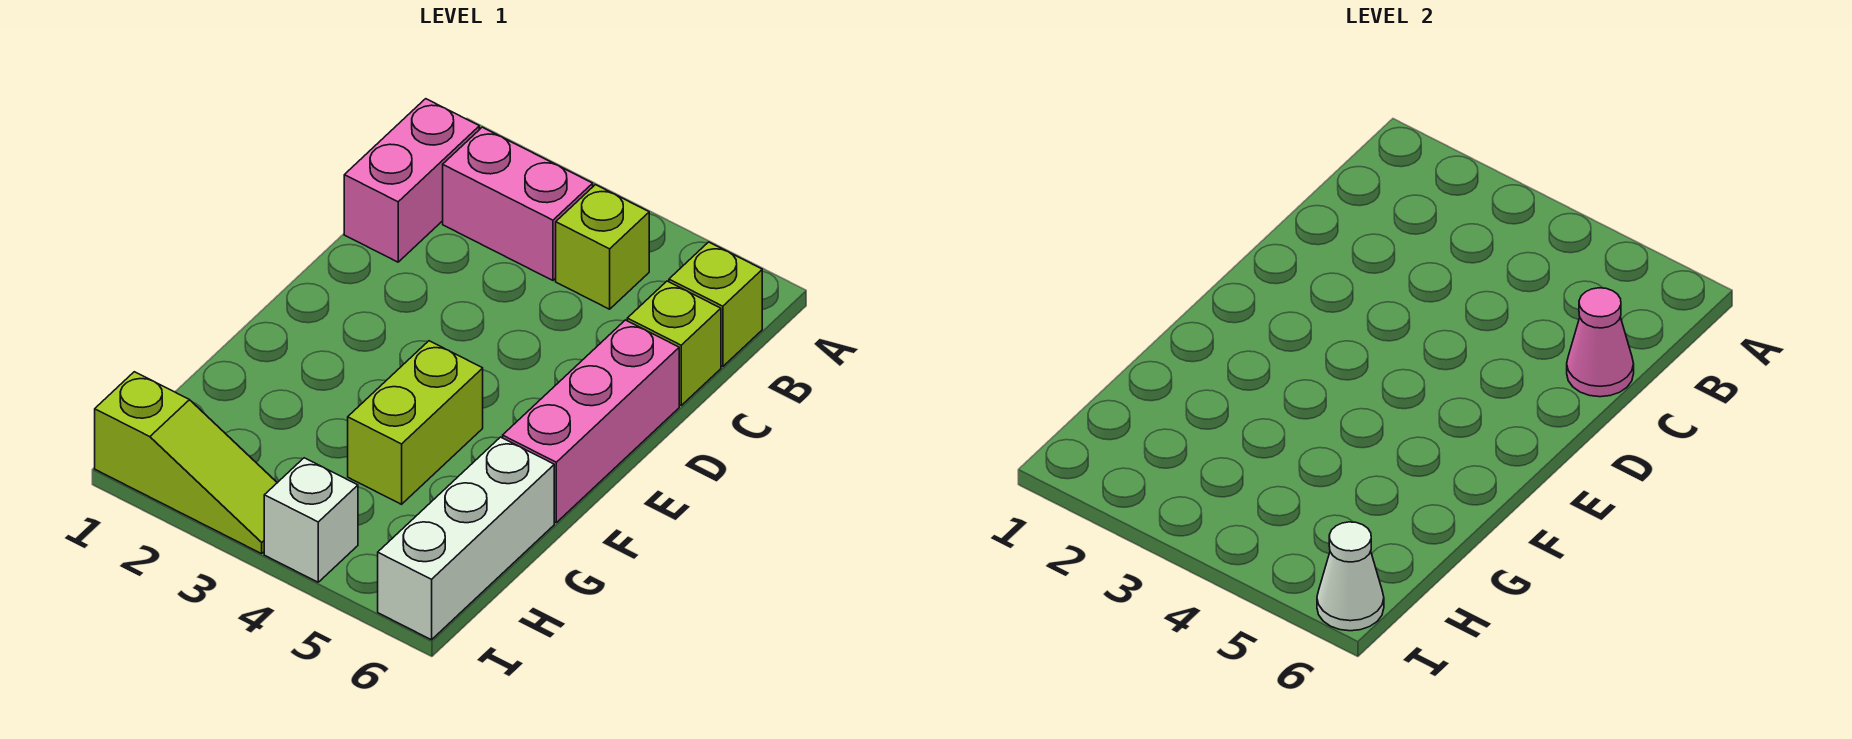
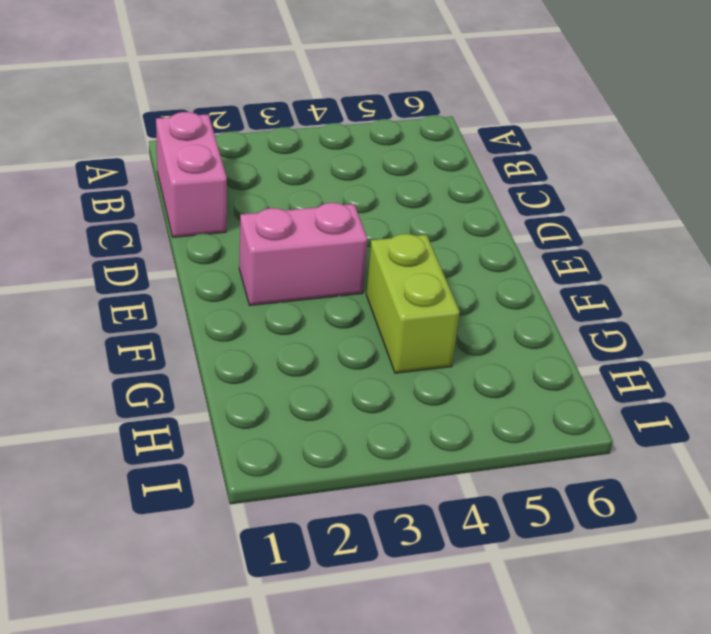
pink brick E2:E3 level 1 -> pink brick B2:B3 level 1
none -> lime brick B4 level 1
none -> lime brick B6 level 1
none -> lime brick C6 level 1

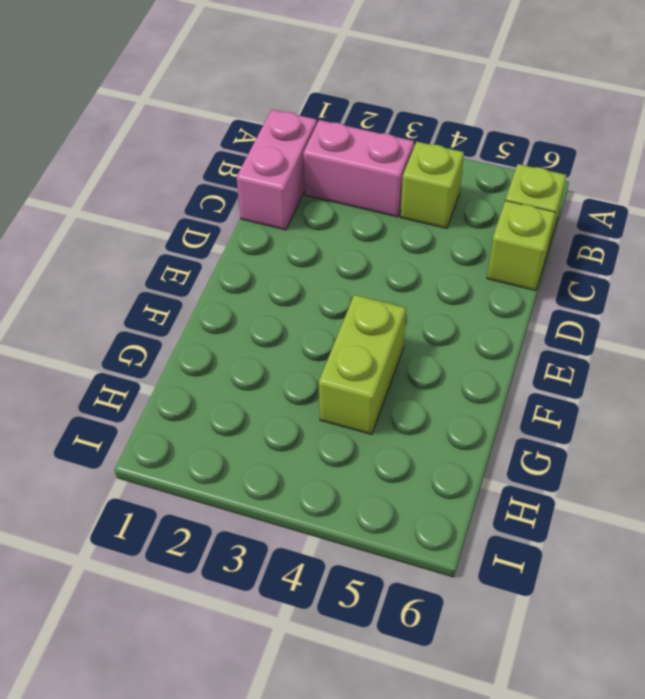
none -> pink brick D6:F6 level 1
none -> white brick G6:I6 level 1
none -> lime slope I1:I3 level 1 top 1

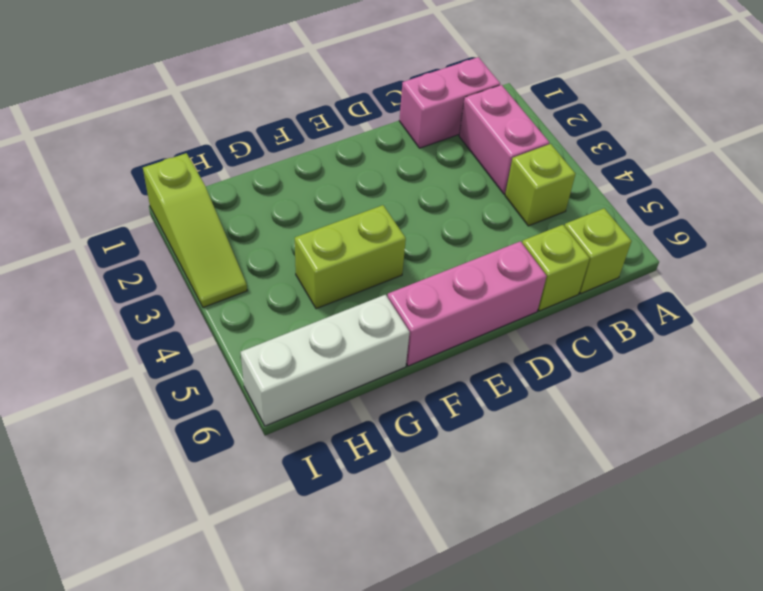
none -> white brick I4 level 1
none -> pink cone C6 level 2
none -> white cone I6 level 2

